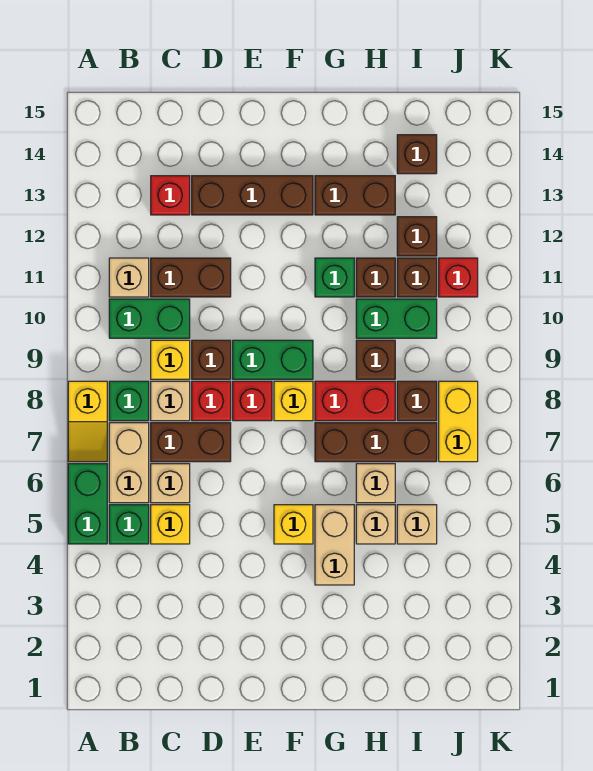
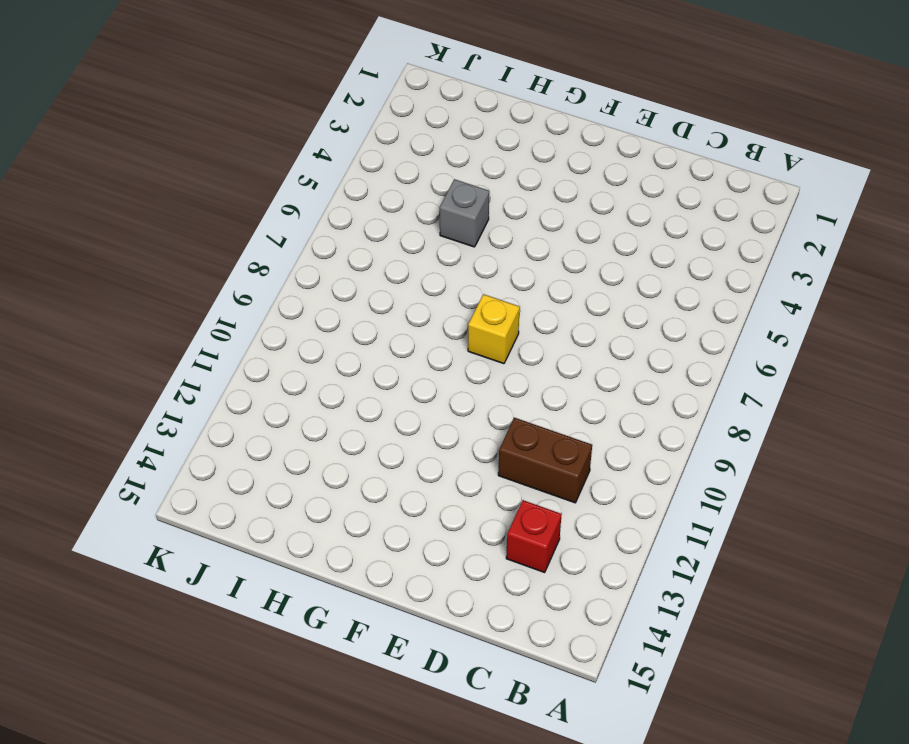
grey brick H5 level 1 -> tan brick H5 level 1
none -> green brick A5:A6 level 1
none -> yellow slope A7:A8 level 1 top 8
none -> green brick B5 level 1
none -> tan brick B6:B7 level 1

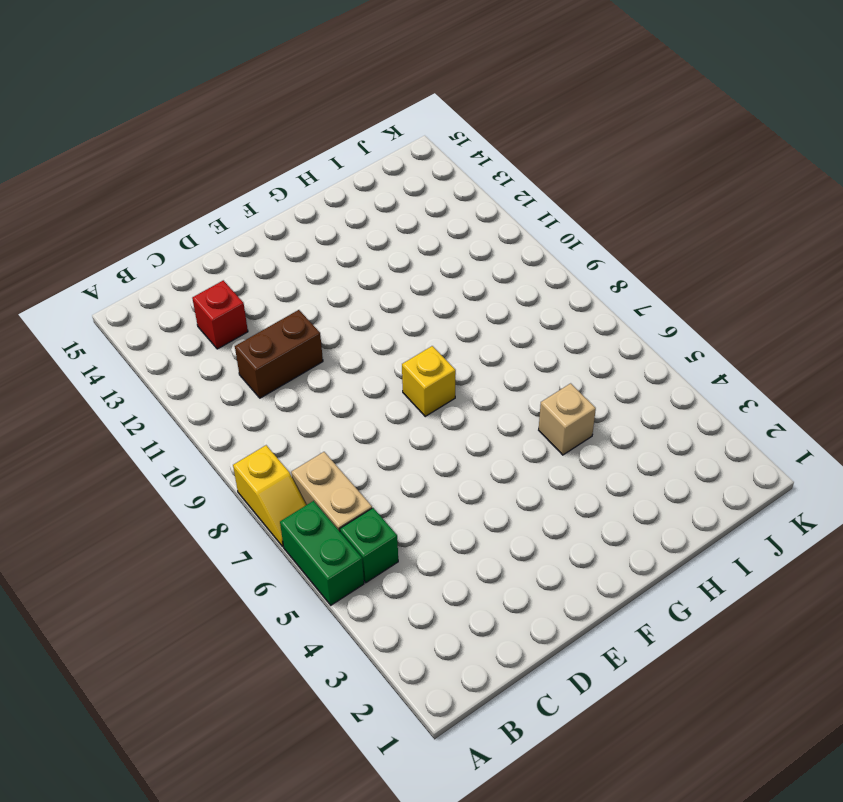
none -> green brick B8 level 1
none -> green brick B10:C10 level 1
none -> tan brick B11 level 1
none -> yellow brick C5 level 1

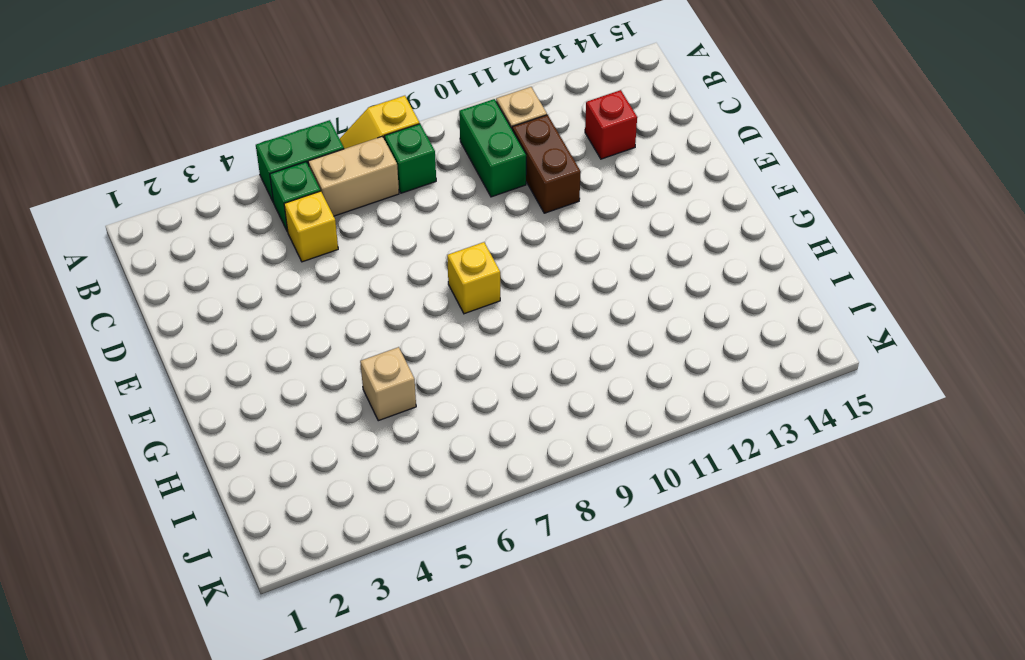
none -> tan brick C6 level 1
none -> brown brick C7:D7 level 1
none -> tan brick C8 level 1
none -> yellow brick C9 level 1

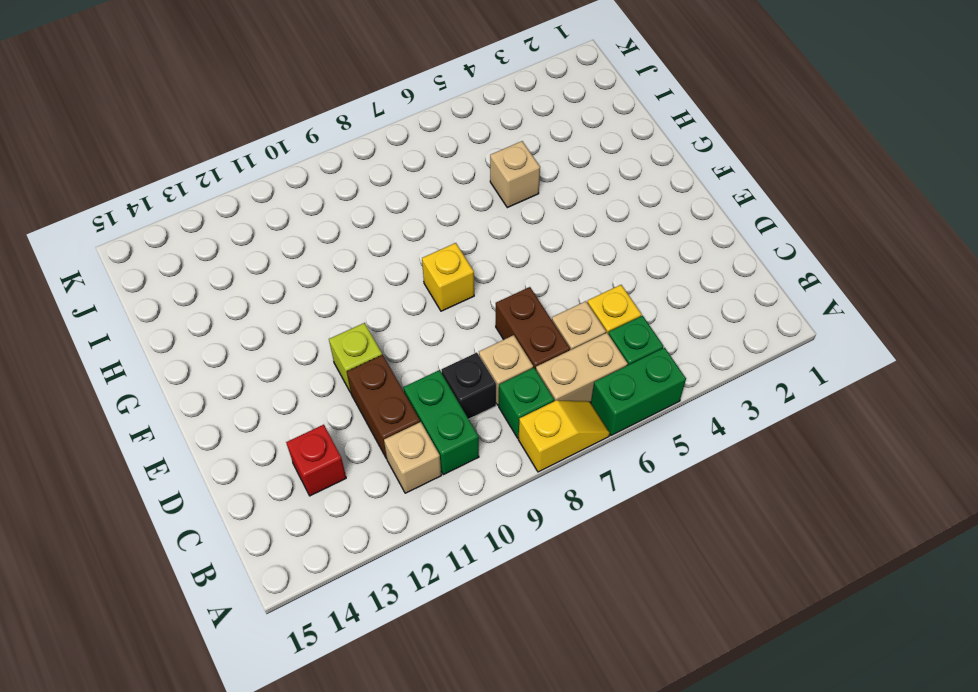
black brick C9 level 1 -> yellow brick C9 level 1
lime brick E11 level 1 -> none
none -> red brick D8 level 1
none -> brown brick D9 level 1
none -> brown brick D13:F13 level 1
none -> red brick E8 level 1

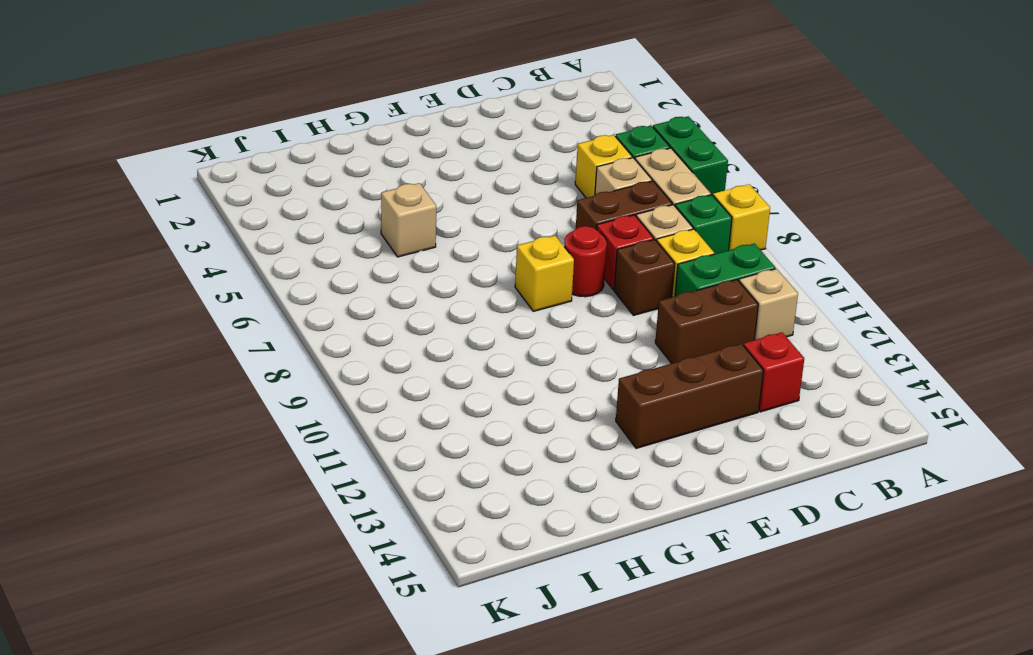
red round brick E8 level 1 -> red brick E8 level 1
none -> green brick E9:F9 level 1
none -> yellow brick F5 level 1
none -> tan brick G4:G5 level 1
none -> brown brick G7:I7 level 1

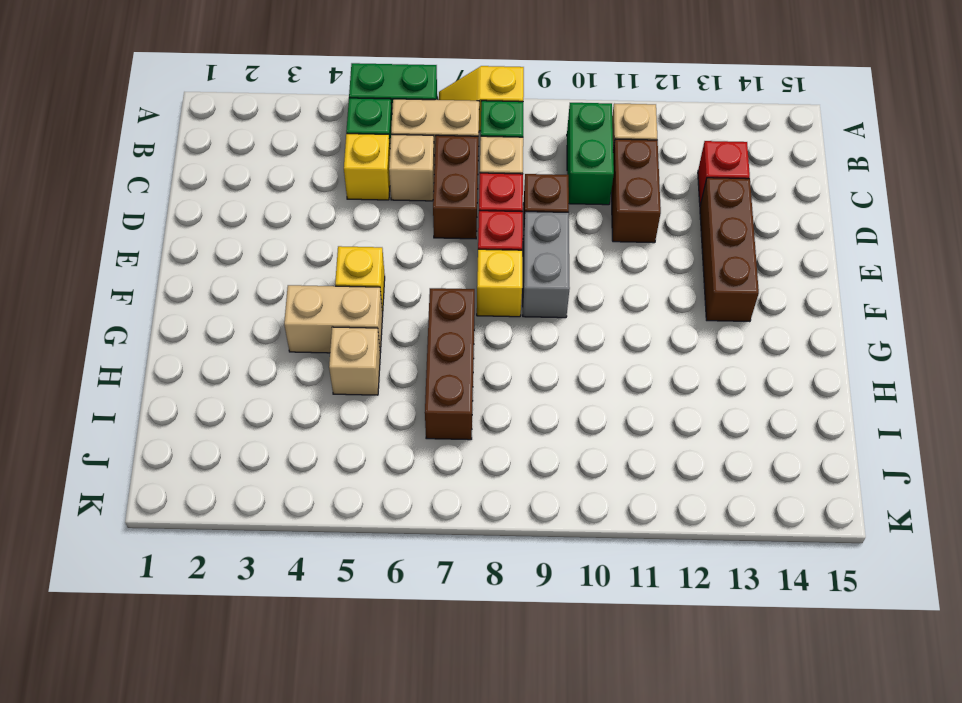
grey brick E9:F9 level 1 -> green brick E9:F9 level 1
none -> yellow brick C9 level 1
none -> red brick G8:H8 level 1
none -> green brick G11 level 1
none -> brown brick G13:H13 level 1

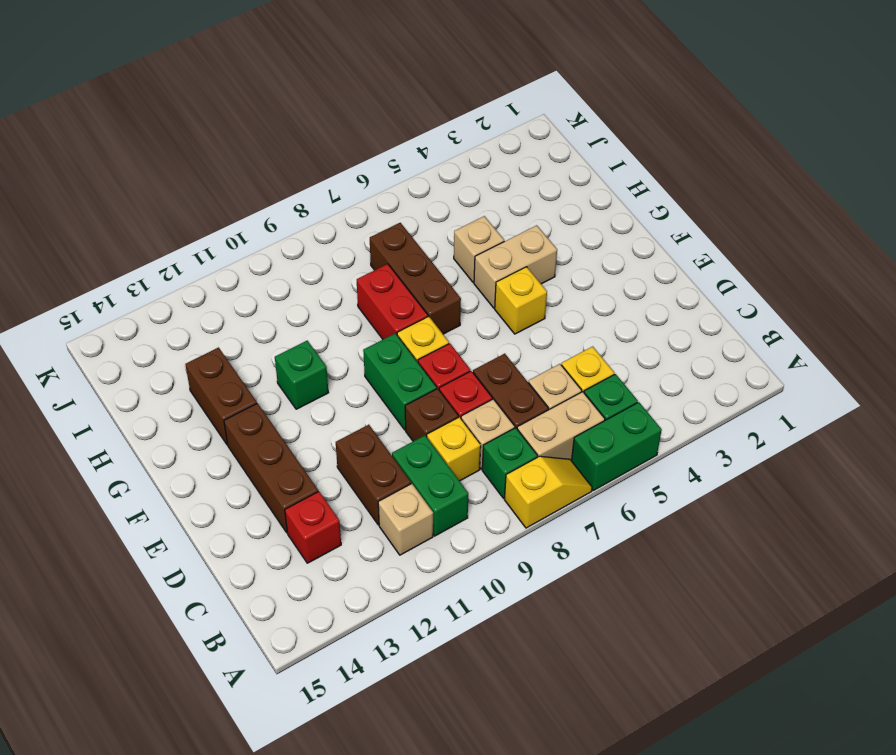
none -> tan brick H6 level 1
none -> brown brick H9 level 1
none -> green brick H10:I10 level 1
none -> brown brick H11 level 1

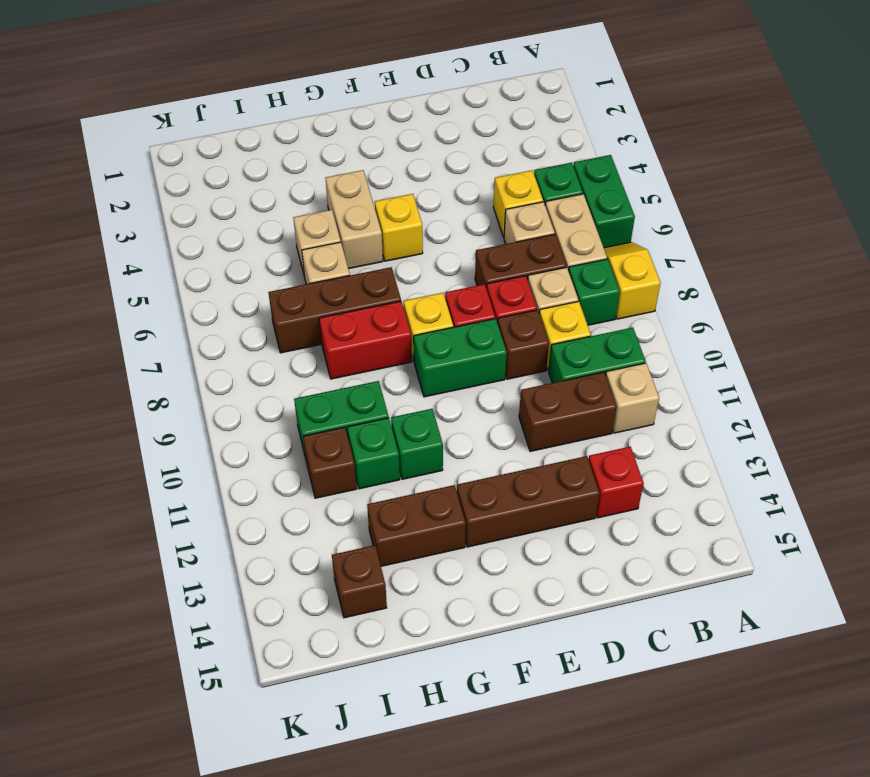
green brick H11 level 1 -> brown brick H11 level 1
none -> brown brick H9 level 1
none -> tan brick I5 level 1
none -> brown brick I8 level 1
none -> brown brick I12 level 1

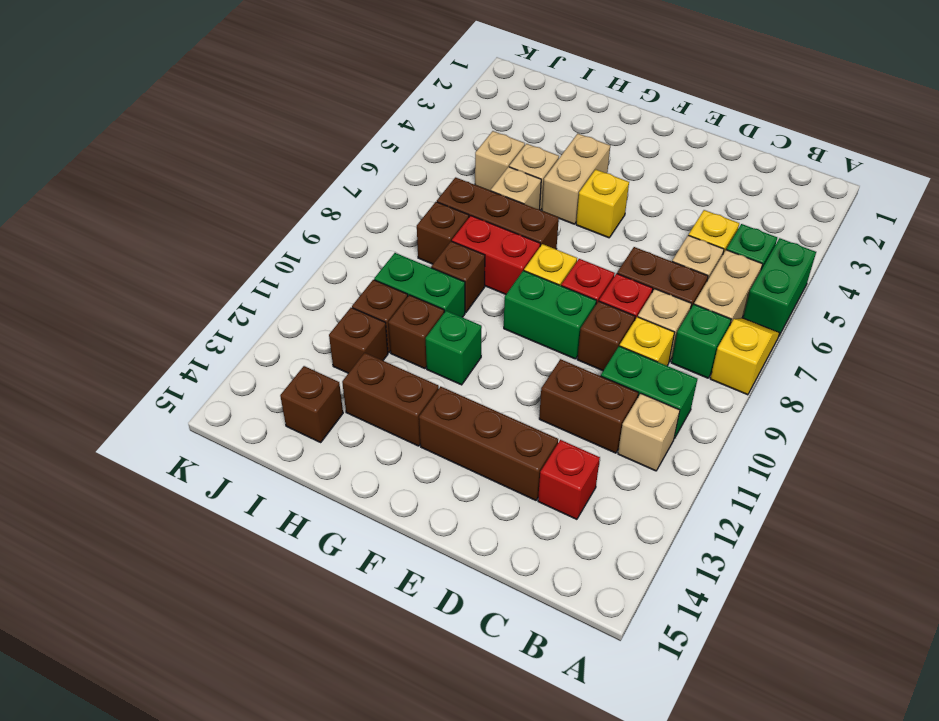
none -> yellow brick J7:J8 level 1
none -> red brick J11 level 1

